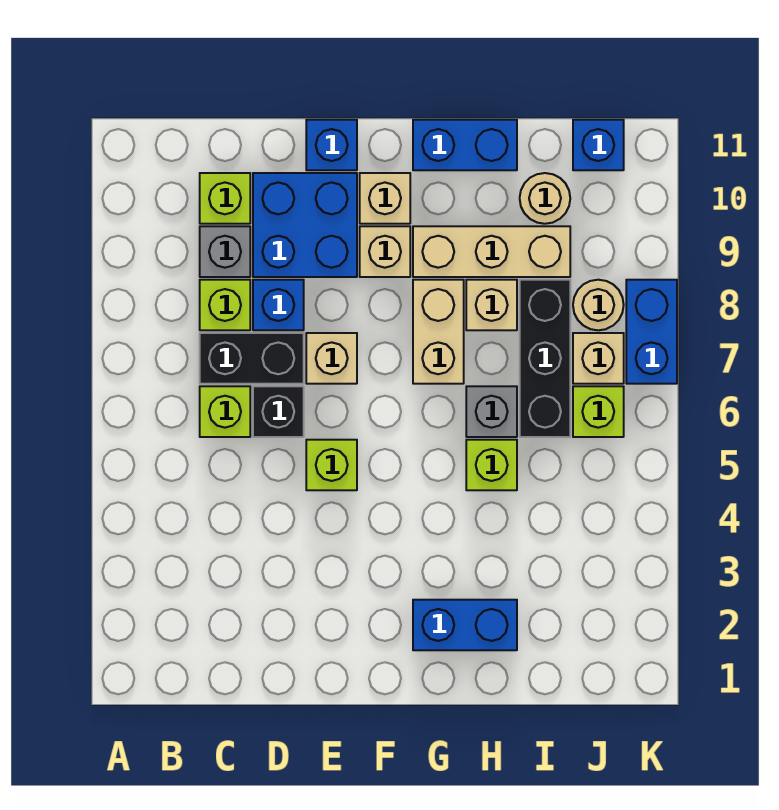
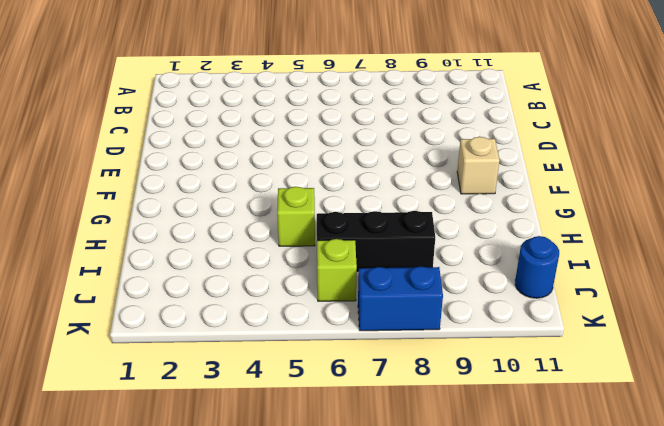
blue round brick J11 level 1 -> blue brick J11 level 1
none -> lime brick C6 level 1
none -> black brick C7:D7 level 1
none -> lime brick C8 level 1

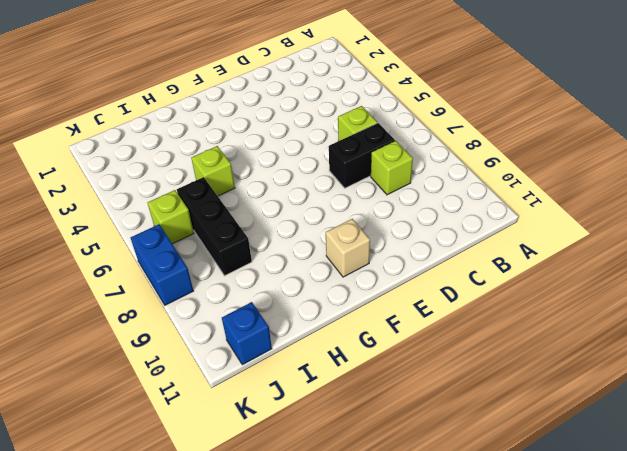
none -> grey brick C9 level 1
none -> lime brick C10 level 1
none -> black brick D6 level 1

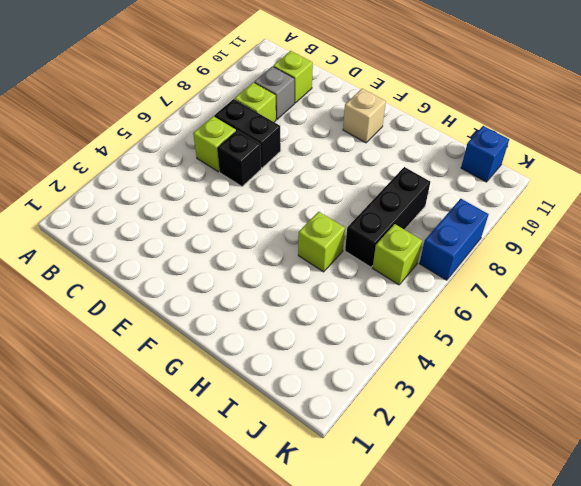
none -> blue brick D8 level 1
none -> blue brick D9:E10 level 1
none -> lime brick E5 level 1

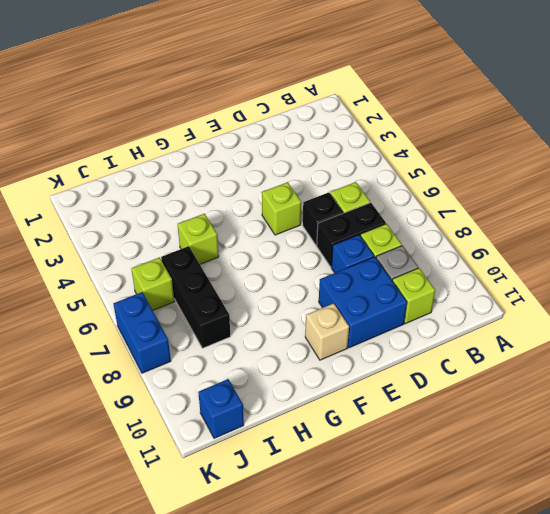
none -> tan brick E7 level 1
none -> blue brick E11 level 1
none -> tan brick F9 level 1

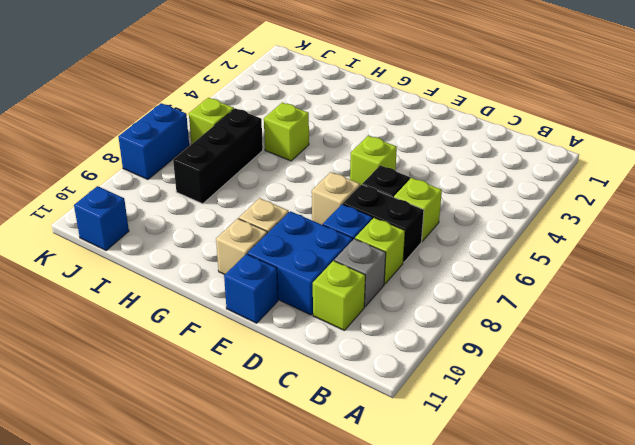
none -> blue brick G2:H2 level 1
none -> tan brick G7:G8 level 1
none -> tan brick G9:I9 level 1

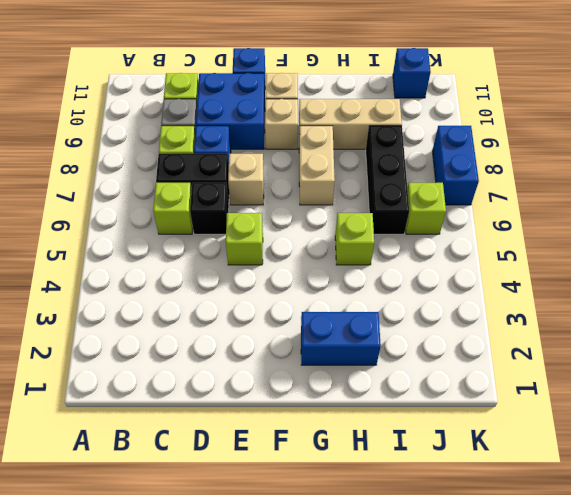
none -> blue brick G11:H11 level 1
none -> grey brick H6 level 1
none -> tan brick H8 level 1

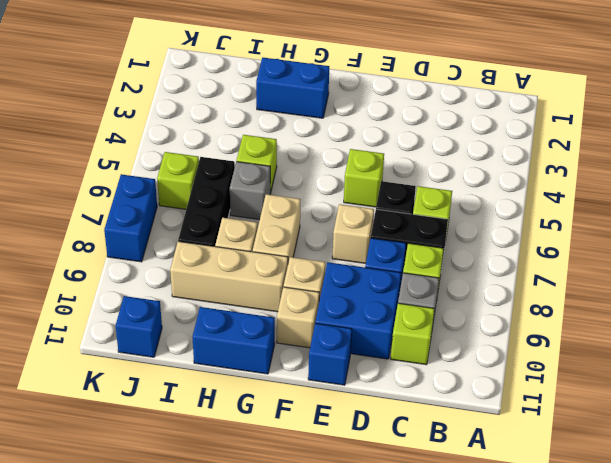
none -> tan round brick I10 level 1
none -> tan brick J7 level 1
none -> tan round brick J8 level 1

